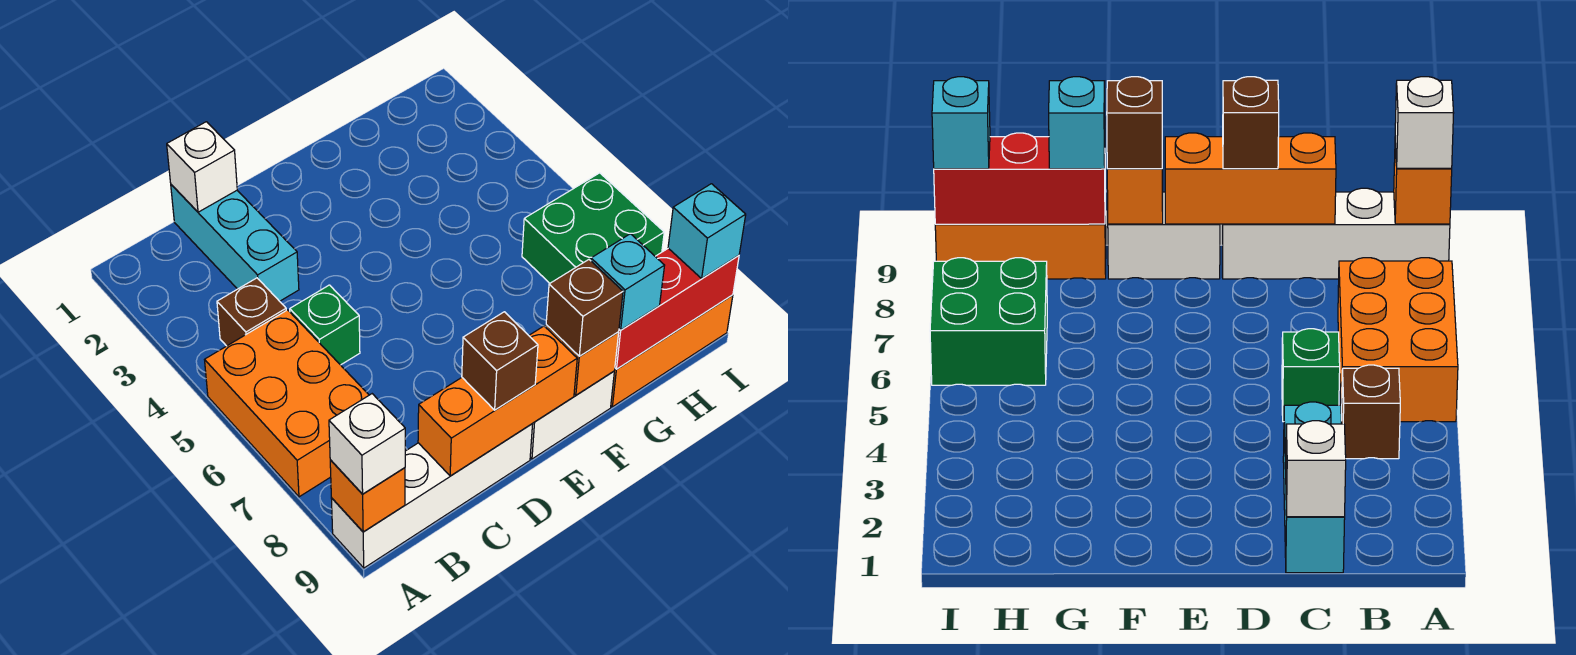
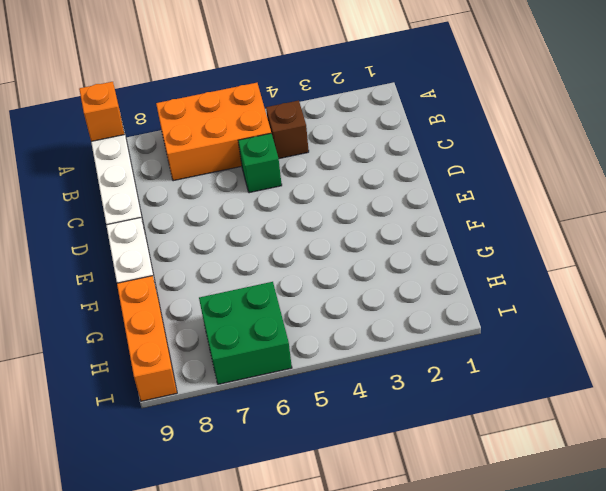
none -> cyan brick C1:C3 level 1
none -> white brick C1 level 2
none -> orange brick C9:E9 level 2

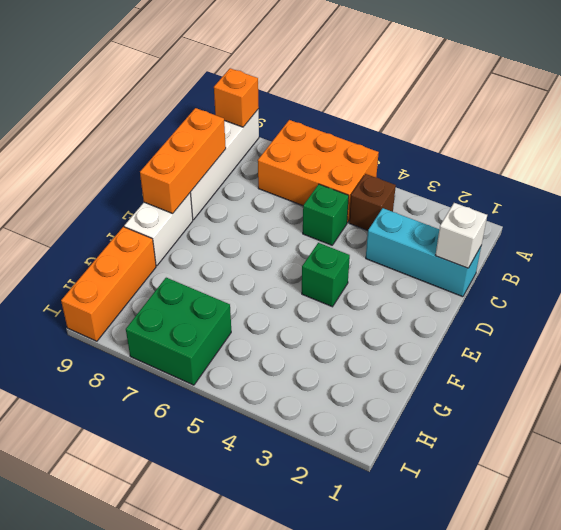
green brick E4 level 1 -> none
none -> orange brick F9 level 2
none -> red brick G9:I9 level 2
none -> white brick A9 level 3

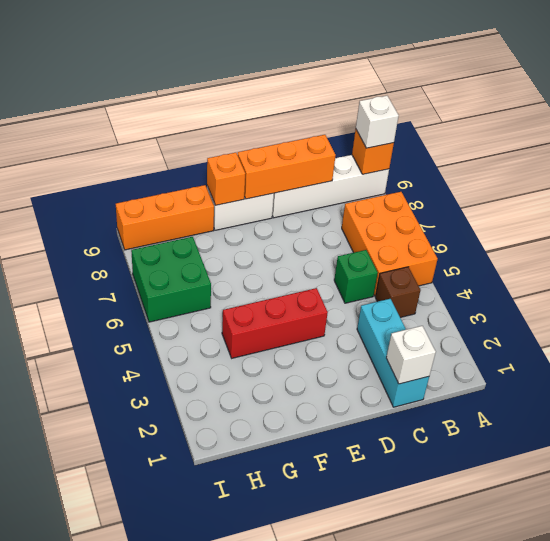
red brick E4:G4 level 1 -> red brick G9:I9 level 2
none -> brown brick D9 level 3
none -> brown brick F9 level 3
none -> cyan brick G9 level 3

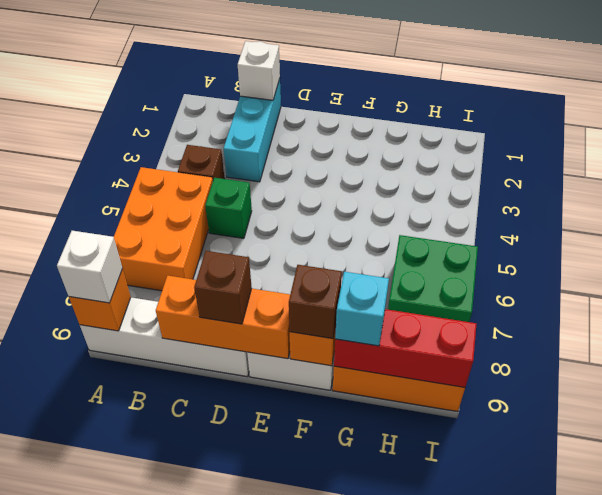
none -> cyan brick I9 level 3

